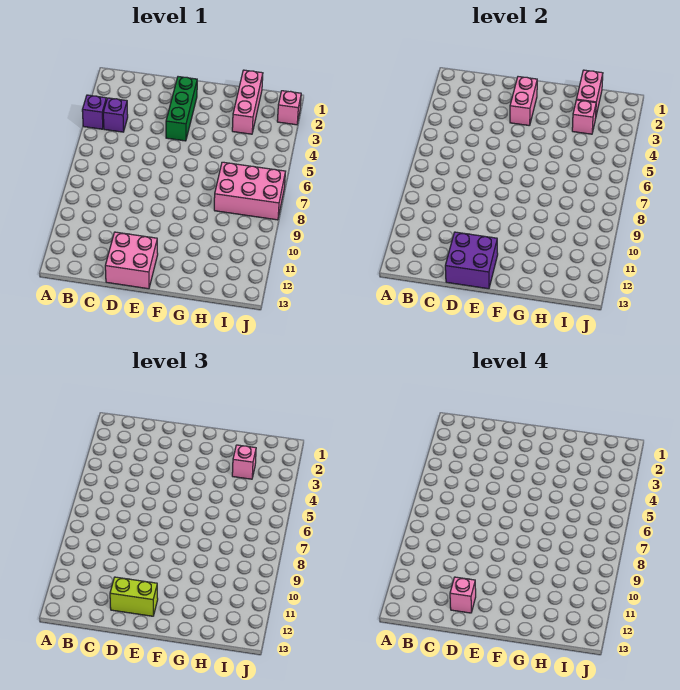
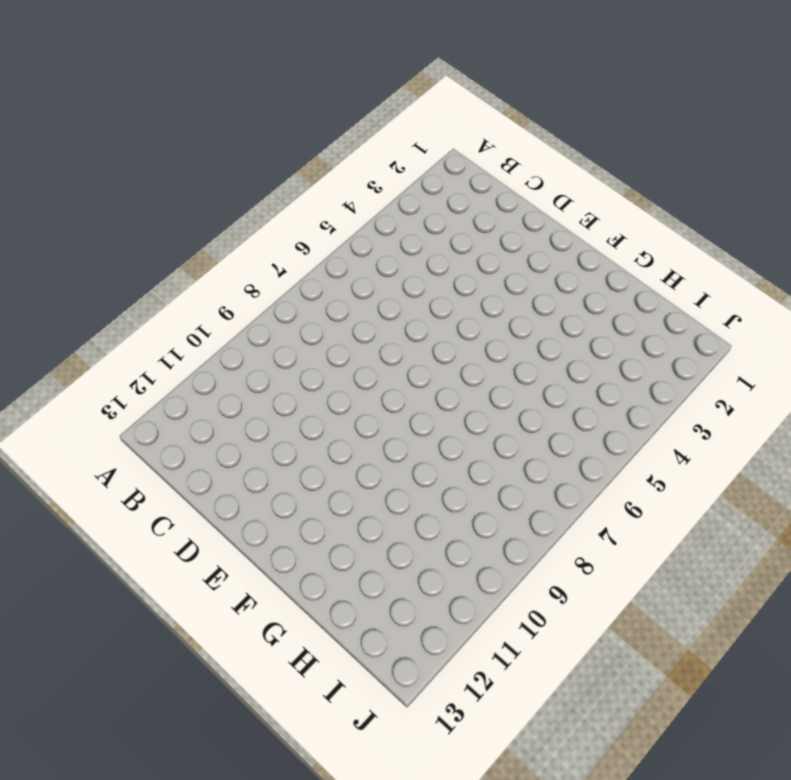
none -> purple brick A4 level 1
none -> purple brick B4 level 1
none -> pink brick D12:E13 level 1

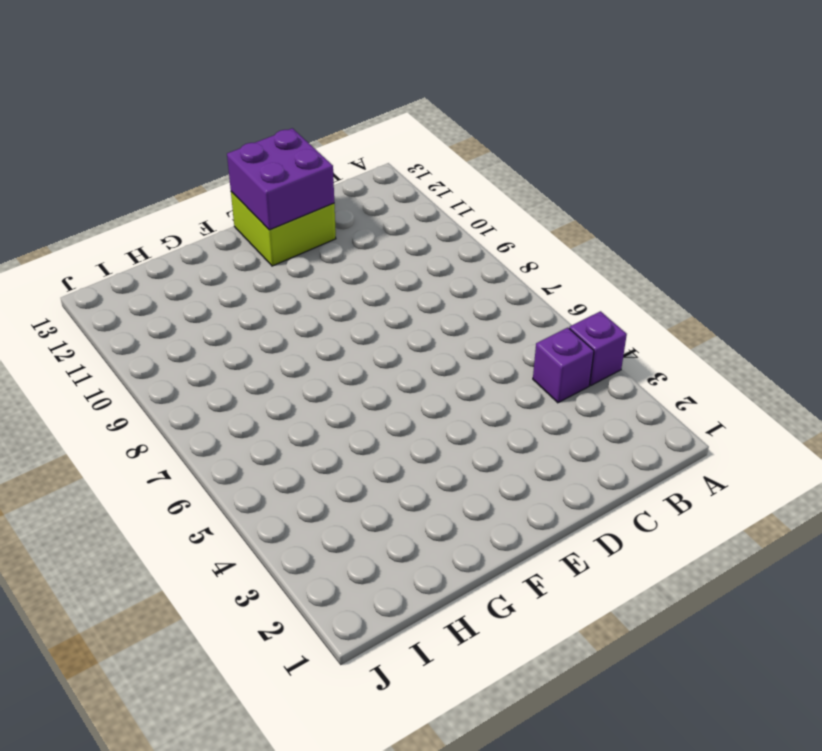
lime brick D12:E13 level 1 -> pink brick D12:E13 level 1
none -> green brick E2:E4 level 1
none -> pink brick H1:H3 level 1
none -> pink brick H7:J8 level 1

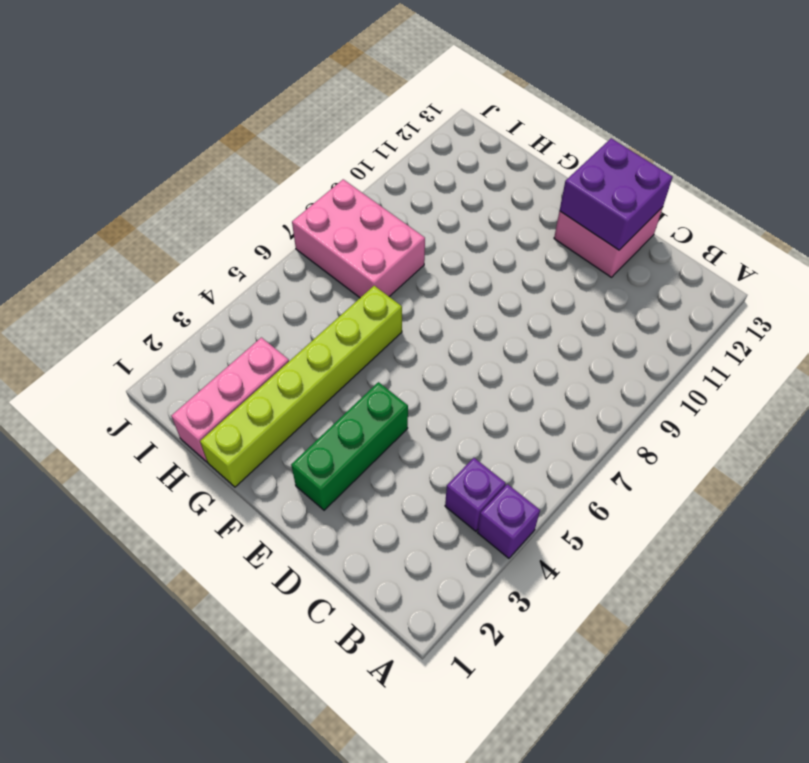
lime brick G1:G6 level 1 -> none
none -> pink brick J2 level 1
none -> pink brick E2:E3 level 2
none -> pink brick H1:H2 level 2

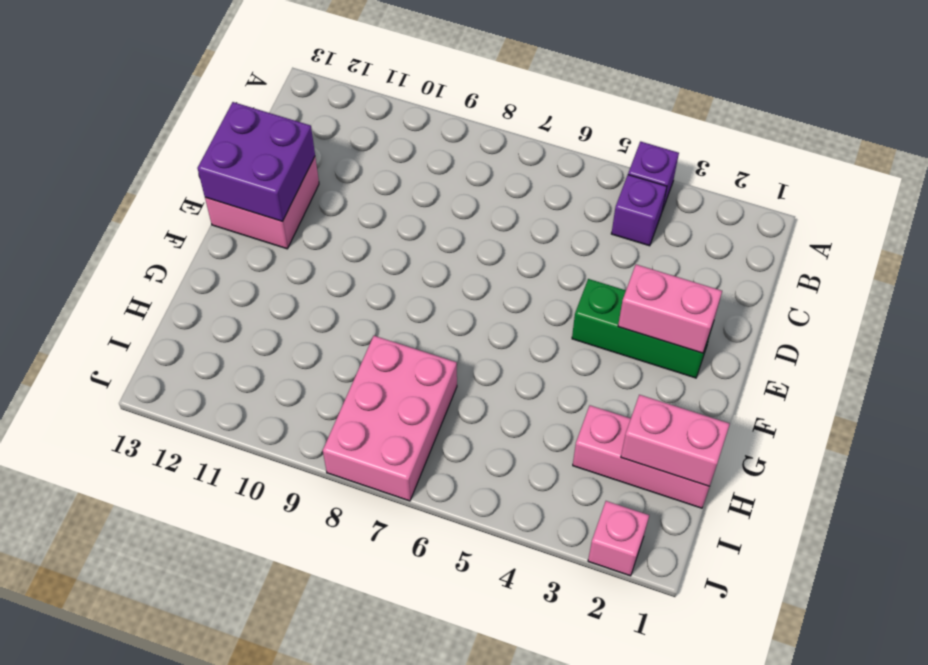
none -> pink brick H3 level 2
none -> lime brick D12:E12 level 3
none -> pink brick H3 level 3

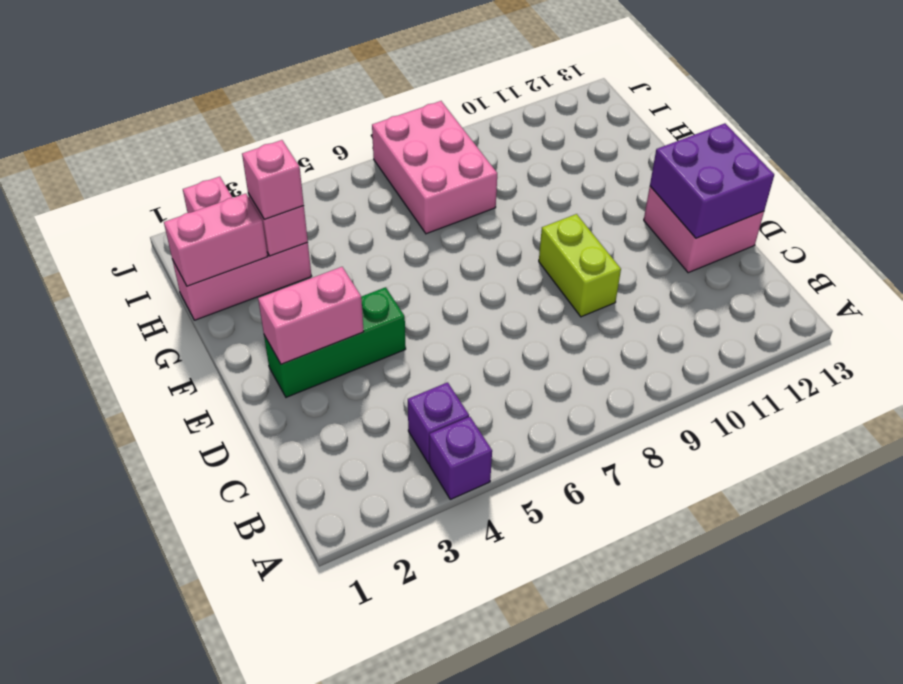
lime brick D9:E9 level 1 -> lime brick D12:E12 level 3
none -> pink brick D12 level 4

